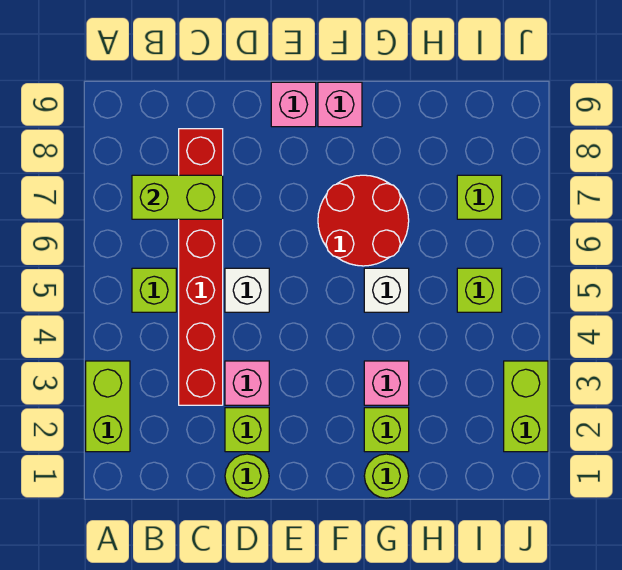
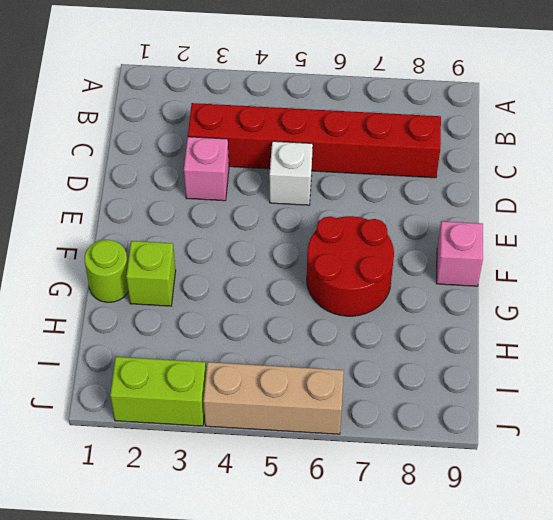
tan brick J4:J6 level 1 -> none
none -> lime brick A2:A3 level 1
none -> lime brick B5 level 1
none -> lime round brick D1 level 1

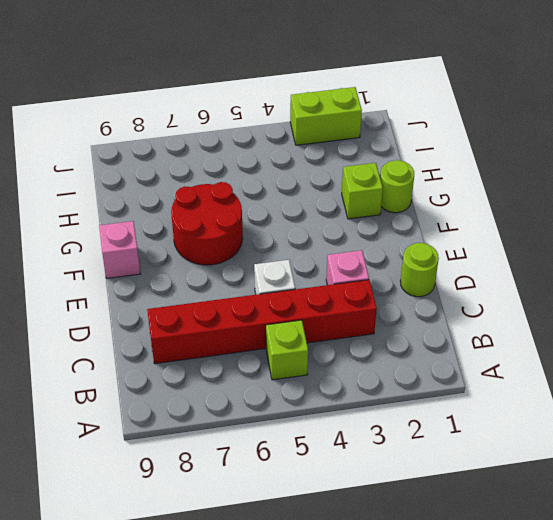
none -> lime brick A2:A3 level 1
none -> lime brick D2 level 1
none -> pink brick E9 level 1

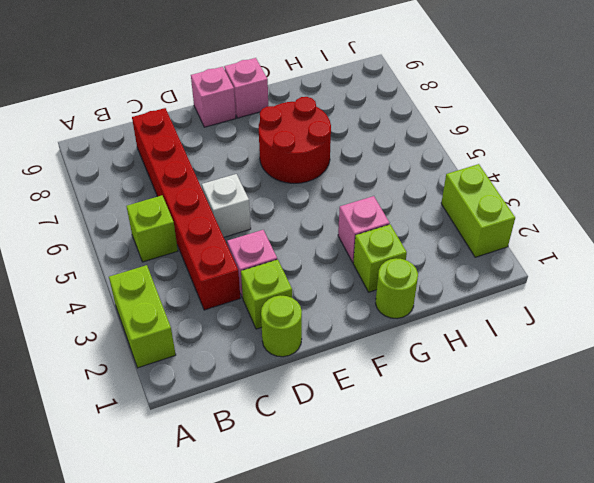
none -> white brick G5 level 1
none -> lime brick I5 level 1
none -> lime brick I7 level 1

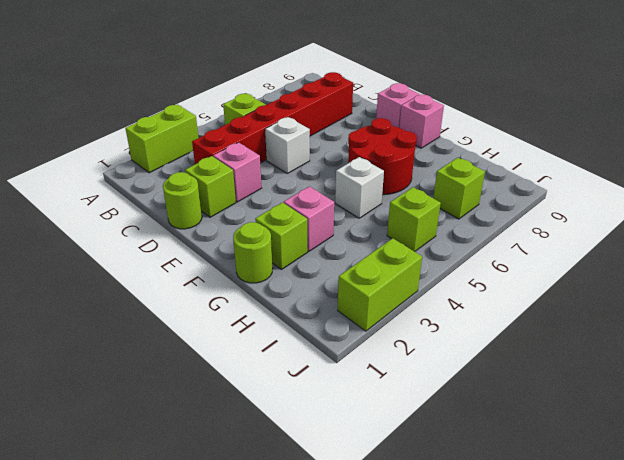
none -> lime brick B7:C7 level 2

